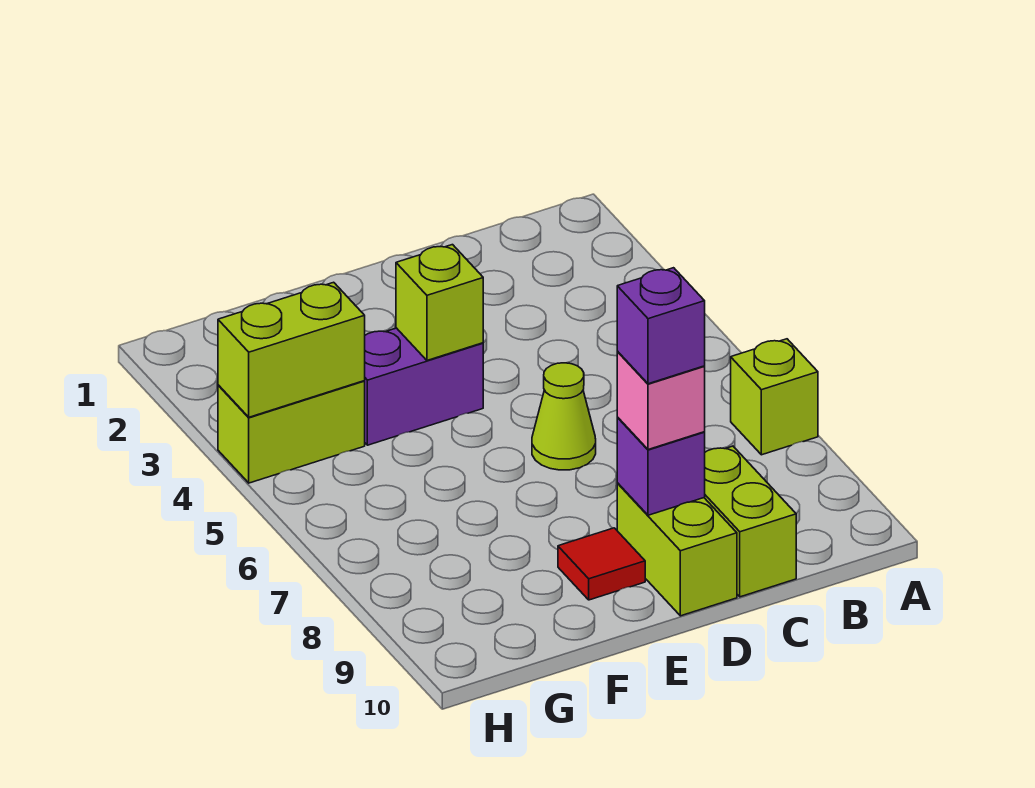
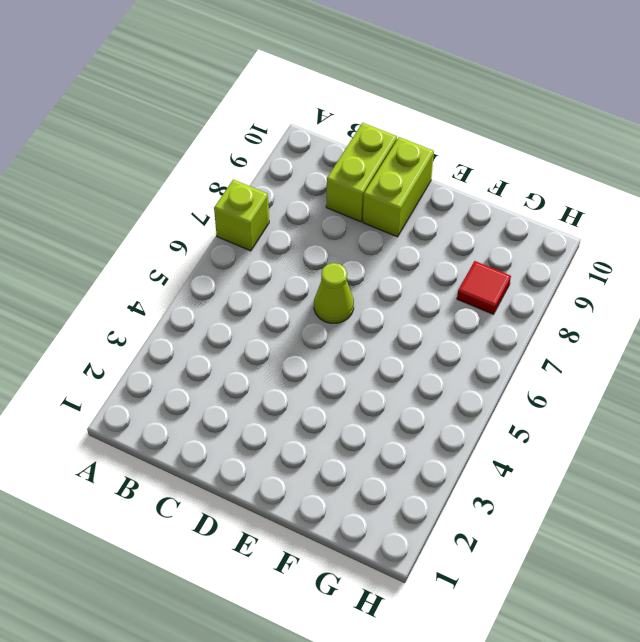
red tile G8 level 1 -> red tile E9 level 1
none -> purple brick E4:F4 level 1
none -> lime brick G4:H4 level 1
none -> purple brick D9 level 2

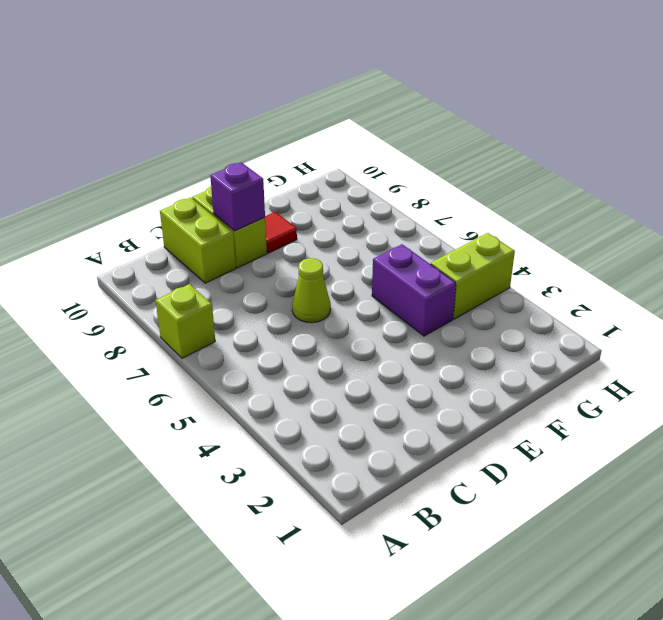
purple brick F4:F5 level 1 -> purple brick E4:F4 level 1
none -> lime brick E4 level 2
none -> lime brick G4:H4 level 2
none -> pink brick D9 level 3

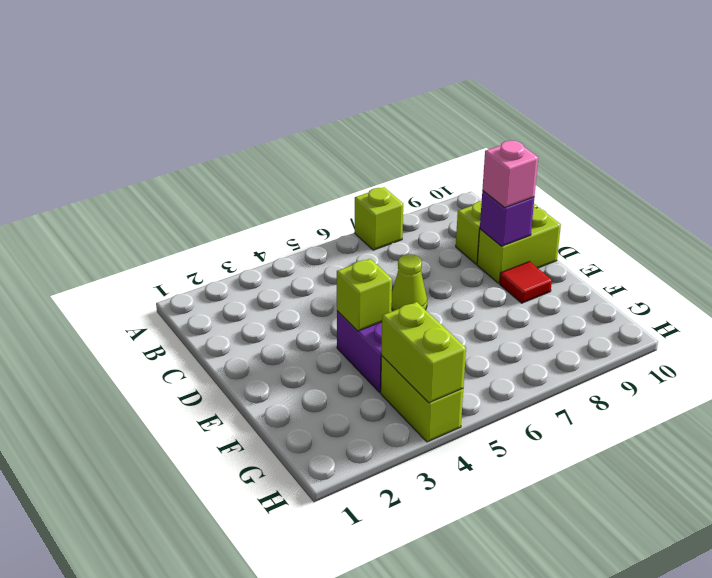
none -> purple brick D9 level 4

